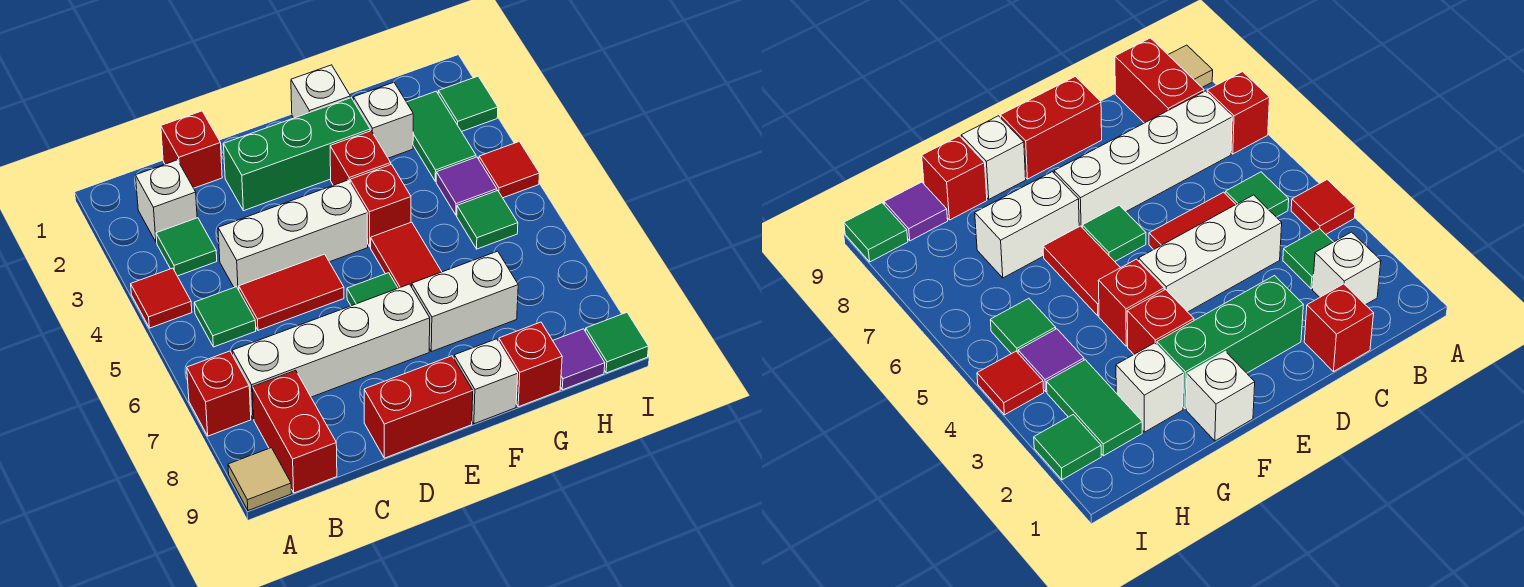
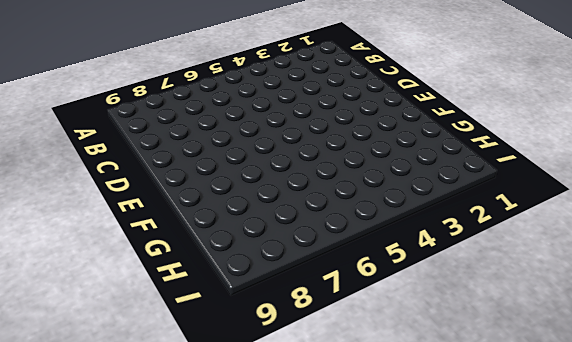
none -> red tile A4 level 1
none -> red brick A7 level 1
none -> tan tile A9 level 1

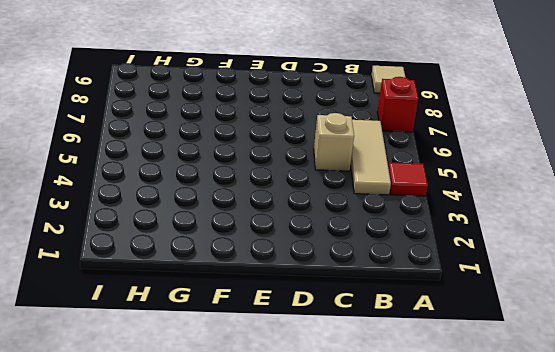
tan tile B4:B6 level 1 -> green tile B5 level 1
tan brick C5 level 1 -> red tile C5:D5 level 1
none -> white brick B2 level 1
none -> green tile B3 level 1
none -> white brick B7:E7 level 1

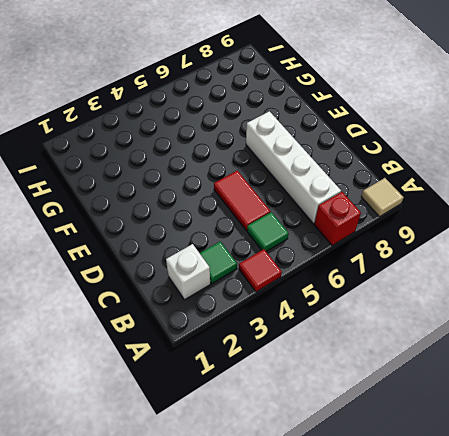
none -> red brick B8:B9 level 1
none -> red brick C1 level 1
none -> white brick C4:E4 level 1

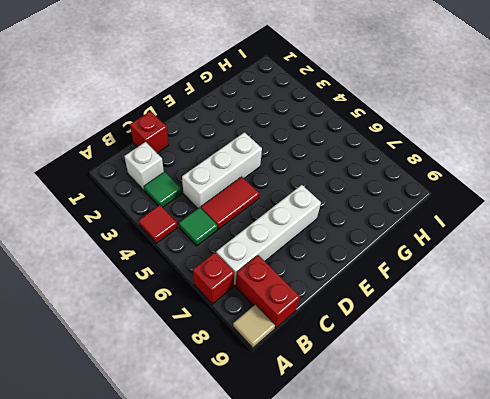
none -> green brick D2:F2 level 1
none -> red brick D9:E9 level 1
none -> green tile E6 level 1

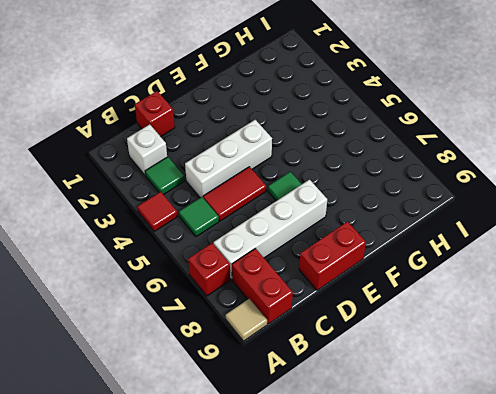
none -> green brick D2:F2 level 1
none -> white brick F1 level 1
none -> red brick F3 level 1

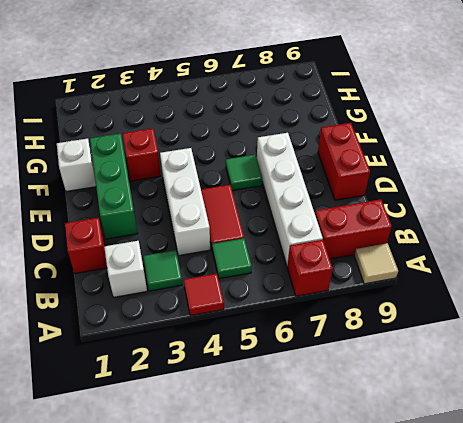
none -> red brick F4 level 1
none -> red tile F5:F6 level 1
none -> white brick F7:G7 level 1

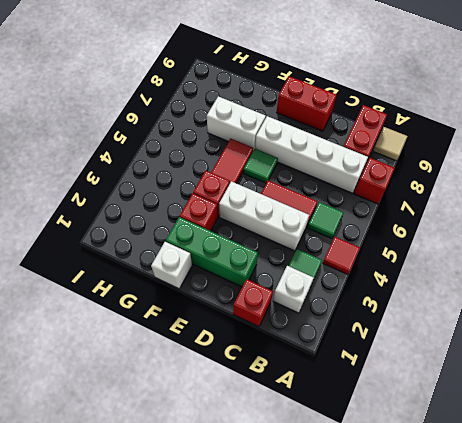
none -> white brick F9 level 1
none -> white brick G2 level 1
none -> red brick G9 level 1

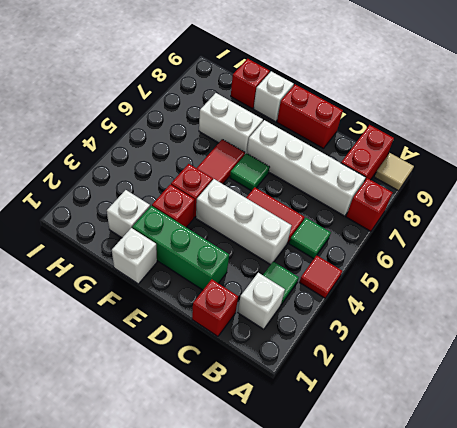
none -> green tile H2:H3 level 1
none -> purple tile H4 level 1
none -> green tile H5 level 1

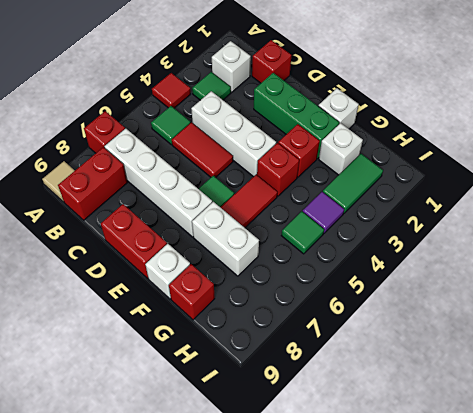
none -> purple tile H9 level 1
none -> green tile I2 level 1
none -> red tile I4 level 1

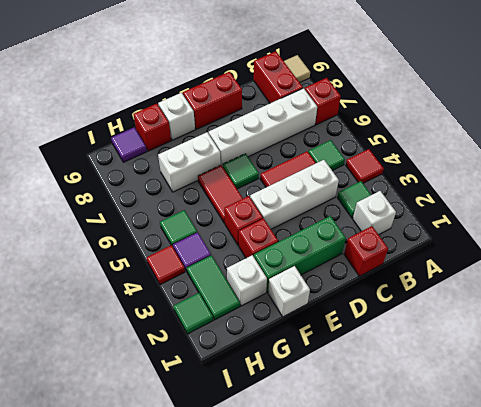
none -> green tile I9 level 1

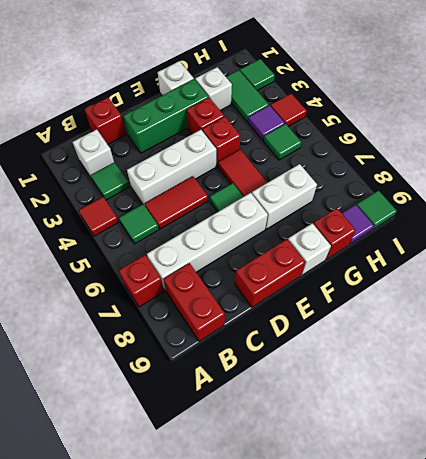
none -> tan tile A9 level 1

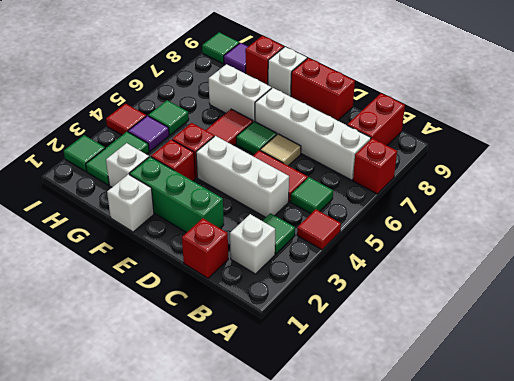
tan tile D6 level 1 -> tan tile A9 level 1

